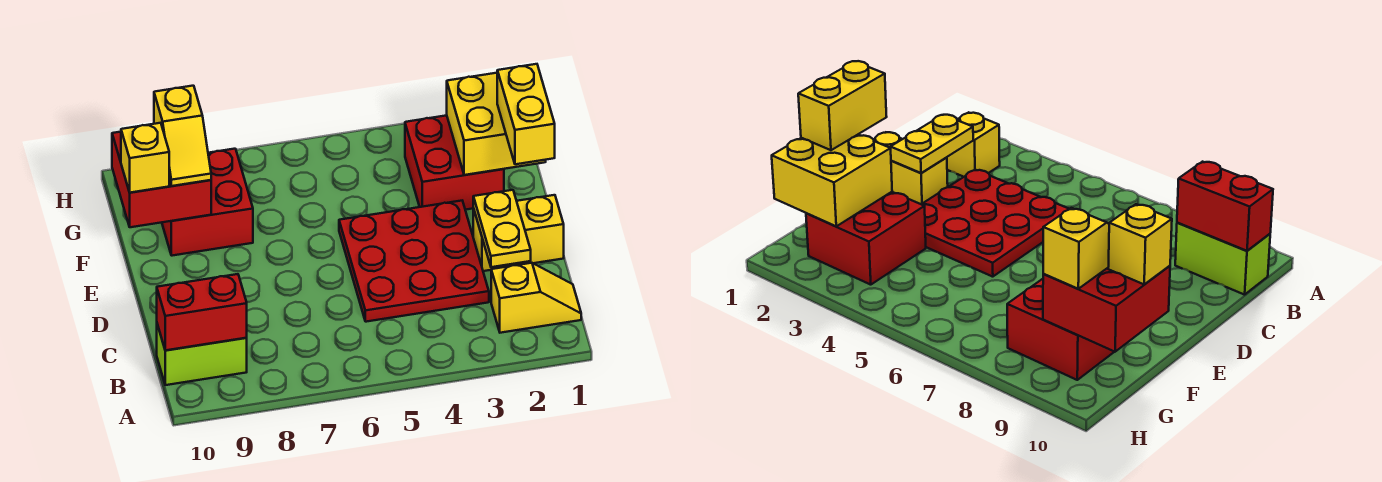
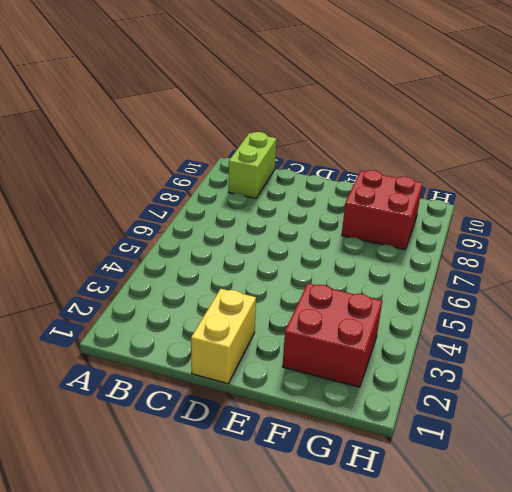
none -> yellow slope B1:B2 level 1 top 2
none -> red plate C3:E5 level 1
none -> red brick B9:B10 level 2

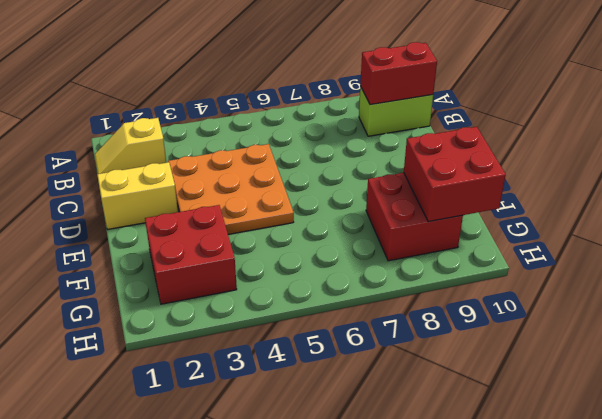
orange plate C3:E5 level 1 -> red plate C3:E5 level 1
none -> yellow plate C2:D2 level 2
none -> yellow brick F1:G2 level 2
none -> yellow brick E1:F1 level 3

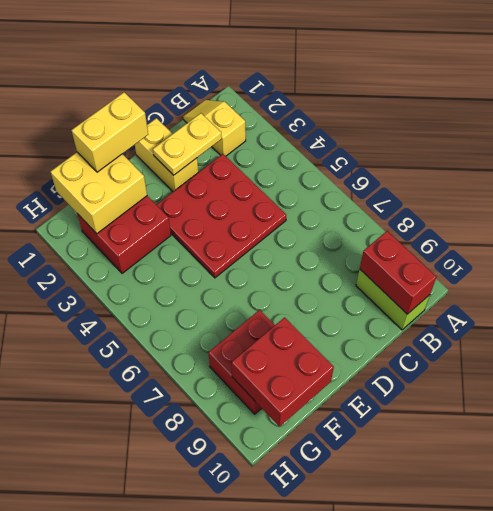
none -> yellow slope F9:G9 level 3 top G
none -> yellow brick F10 level 3

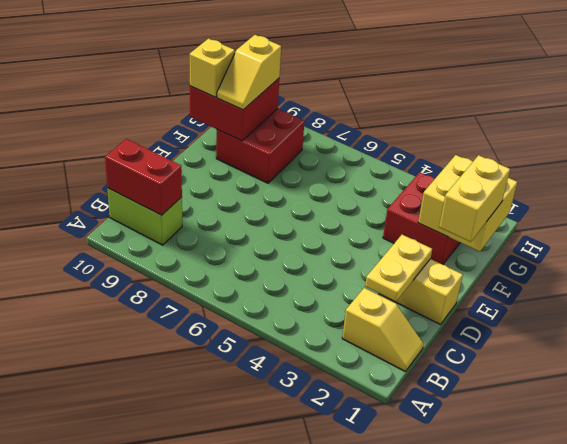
none -> red plate C3:E5 level 1

